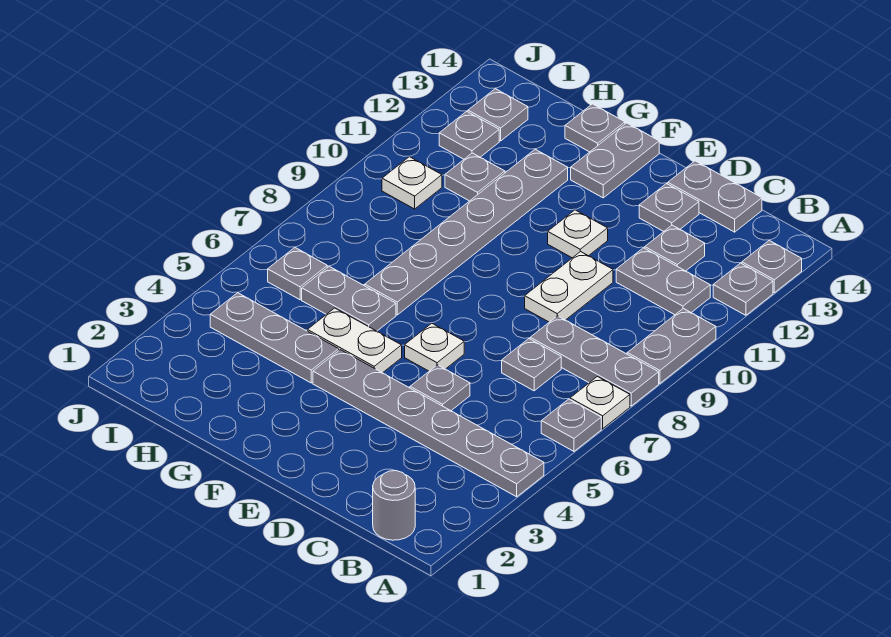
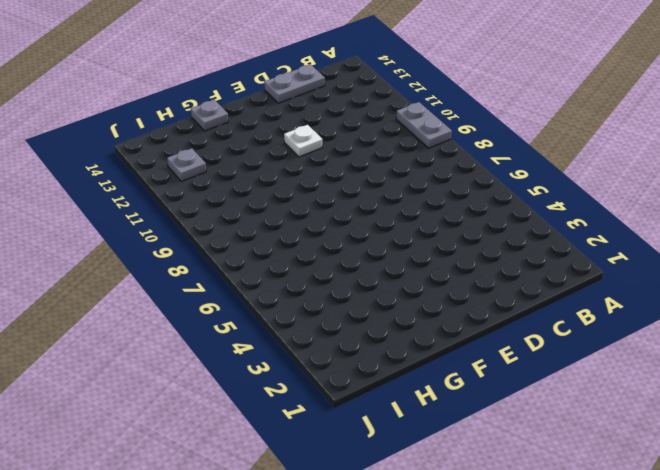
none -> grey plate A4:F4 level 1
none -> grey plate A6 level 1
none -> white plate A7 level 1

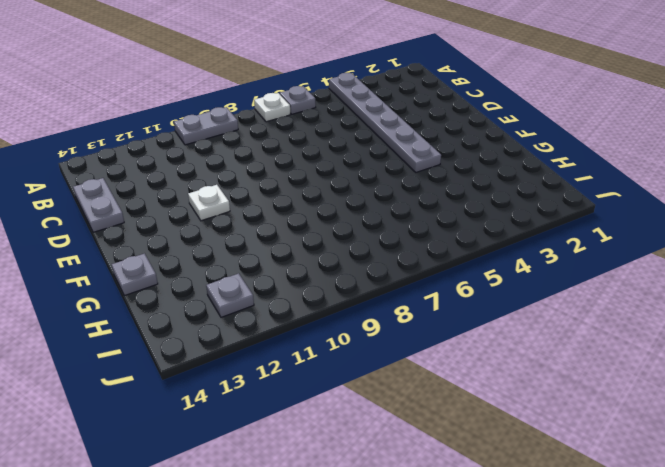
none -> grey plate A8:C8 level 1
none -> grey plate A12 level 1
none -> grey plate A13 level 1

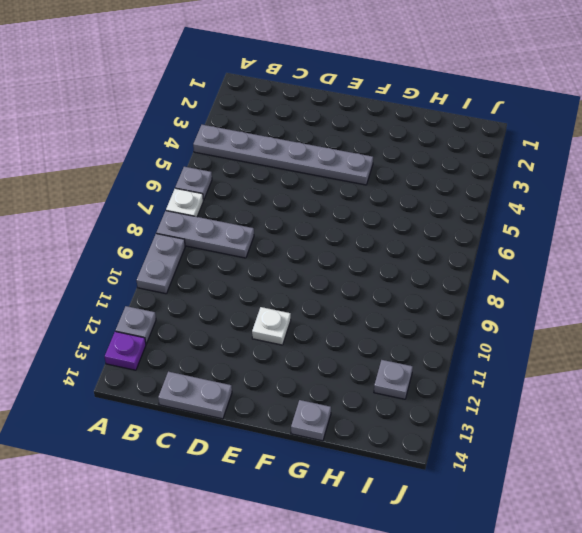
purple plate A13 level 1 -> grey plate A13 level 1
none -> grey round brick B1 level 1
none -> grey plate B11:C11 level 1
none -> grey plate C7 level 1

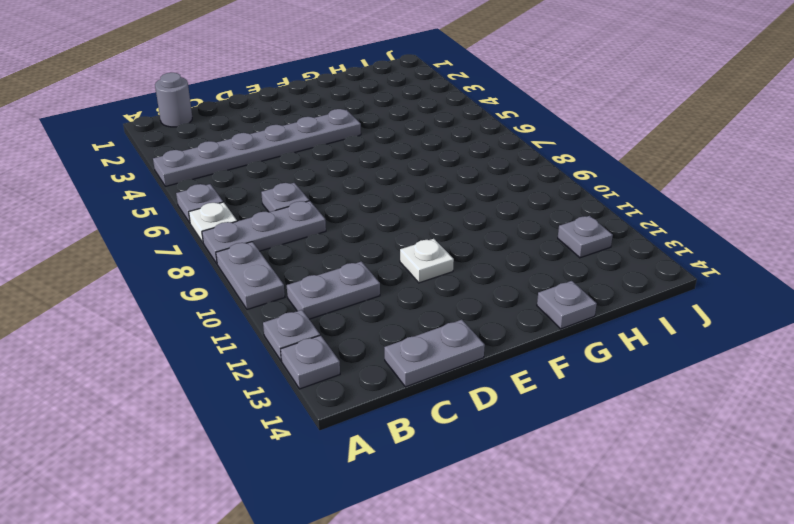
none -> grey plate C12 level 1
none -> grey plate D5 level 1
none -> white plate D9:D10 level 1

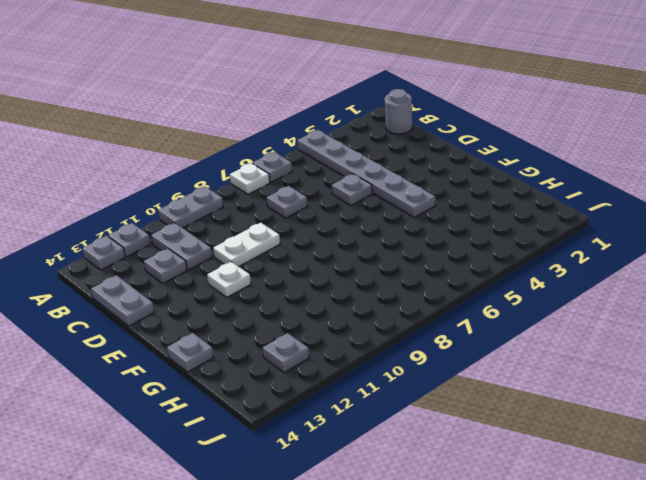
none -> grey plate A8:C8 level 1
none -> grey plate D13 level 1
none -> white plate E6 level 1

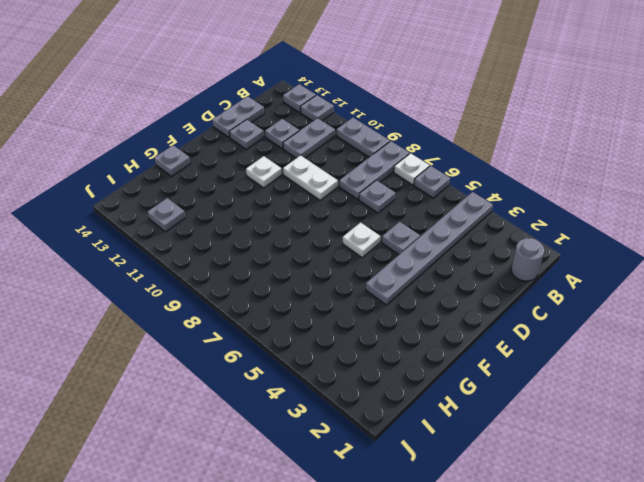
none -> white plate F5:G5 level 1
none -> grey plate F13:F14 level 1
none -> grey plate G4:I4 level 1

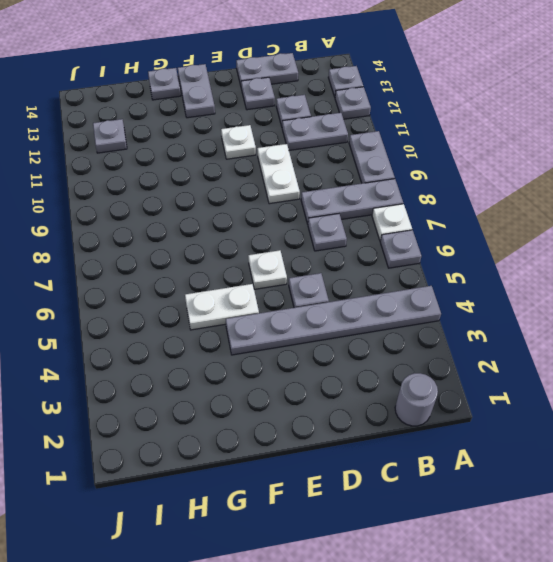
none -> grey plate G4:I4 level 1
none -> grey plate G6:H6 level 1
none -> grey plate G7:G12 level 1

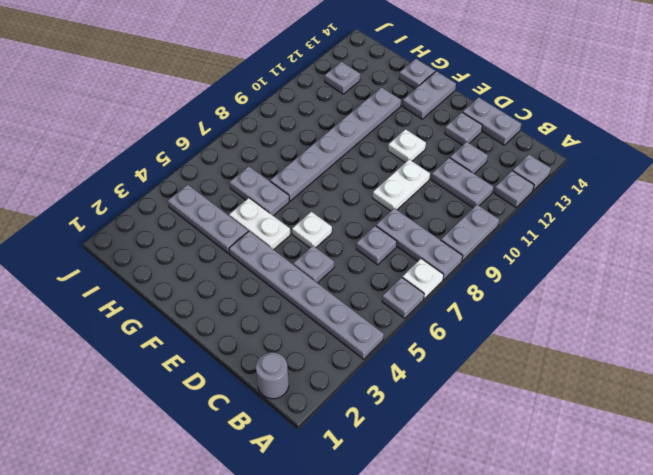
none -> grey plate H11 level 1
none -> grey plate I6 level 1
none -> white plate I10 level 1

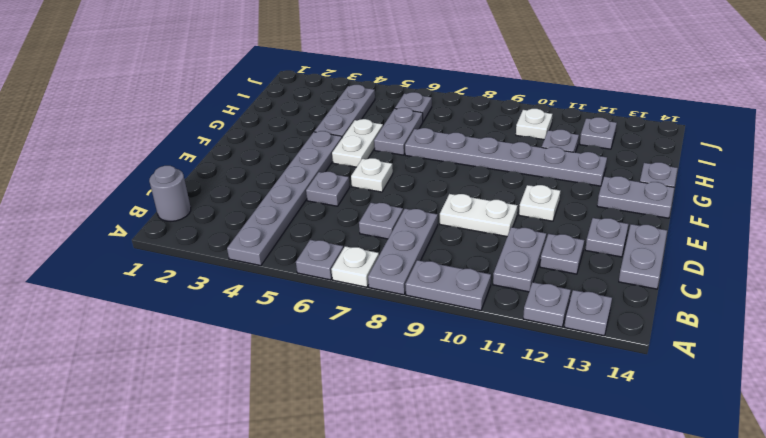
none -> grey plate I13 level 1

